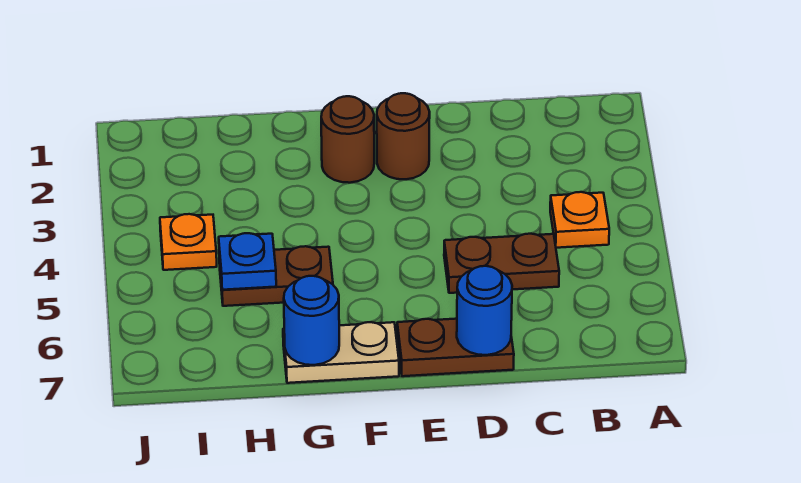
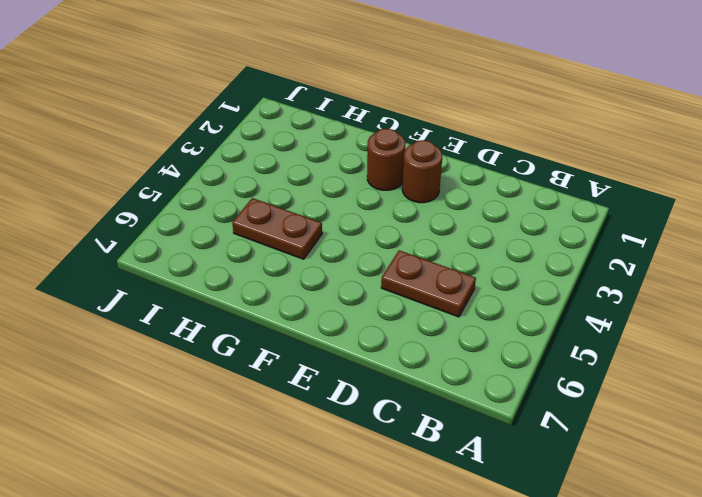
none -> orange plate B4 level 1
none -> brown plate D7:E7 level 1

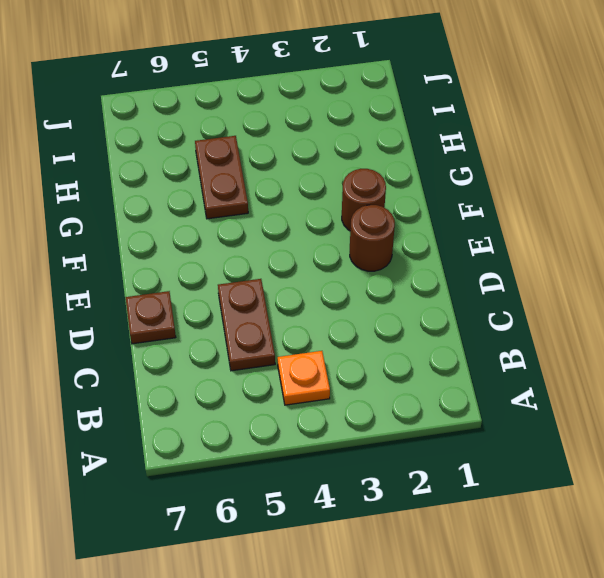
brown plate D7 level 1 -> brown plate D7:E7 level 1
none -> tan plate F7:G7 level 1
none -> orange plate I4 level 1

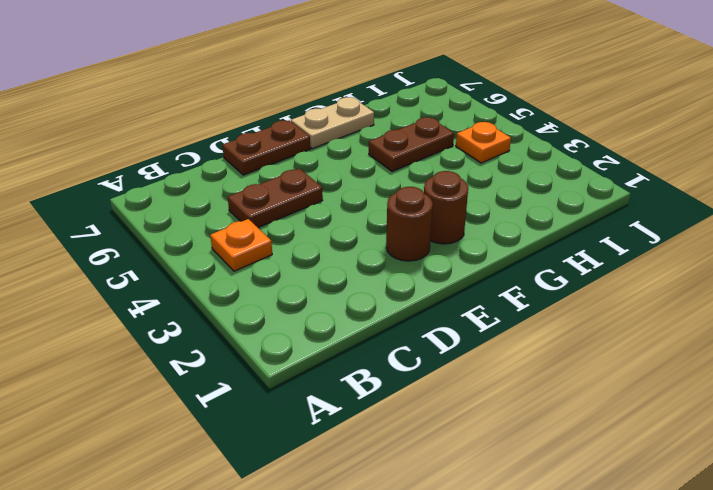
none -> blue round brick D7 level 2
none -> blue round brick G7 level 2

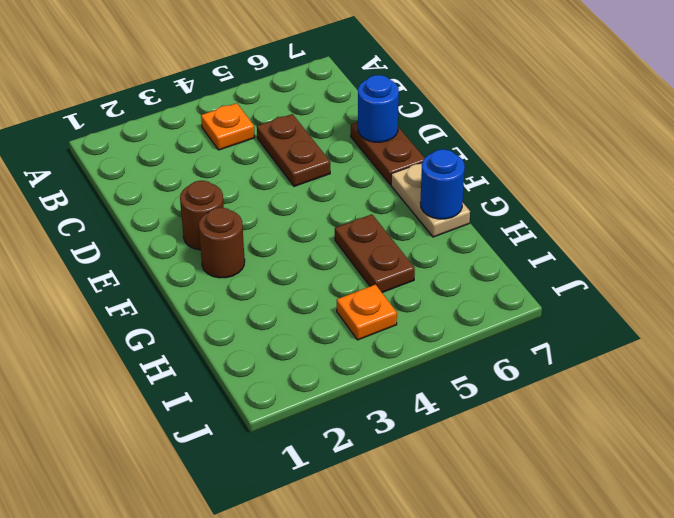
none -> blue plate H5 level 2

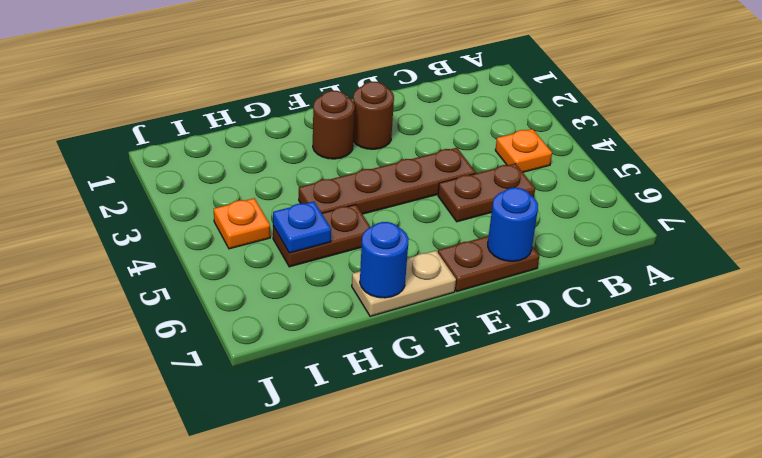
brown plate D4:G4 level 1 -> none

